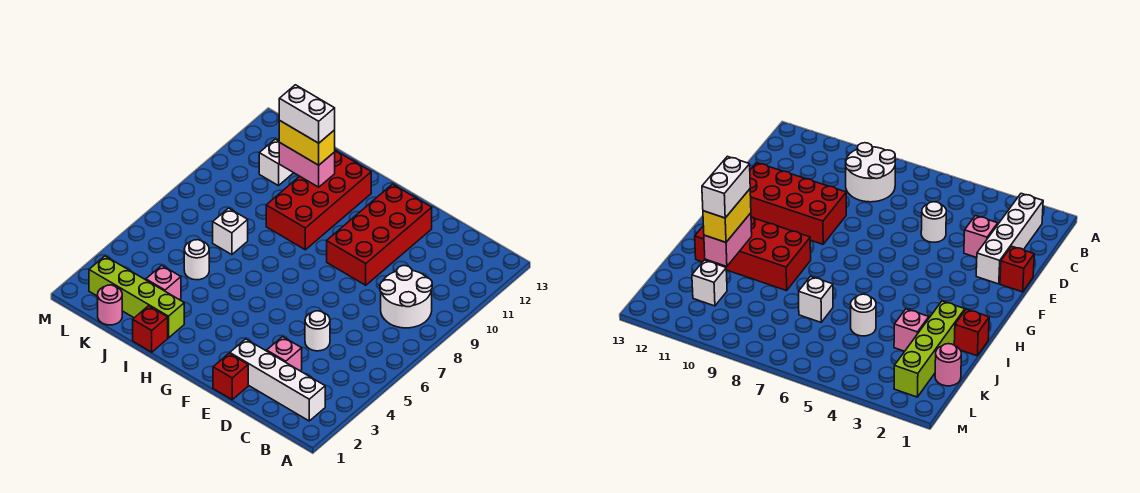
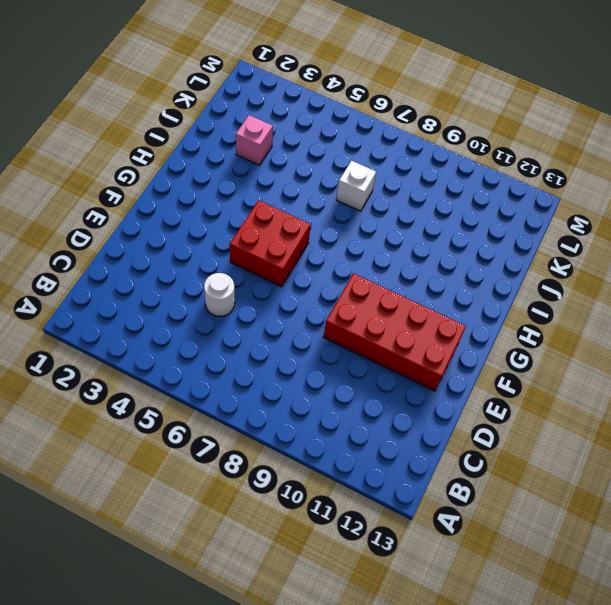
red brick F5:G6 level 1 -> none
none -> white brick B2:E2 level 1
none -> white round brick B8:C9 level 1
none -> pink brick D3 level 1

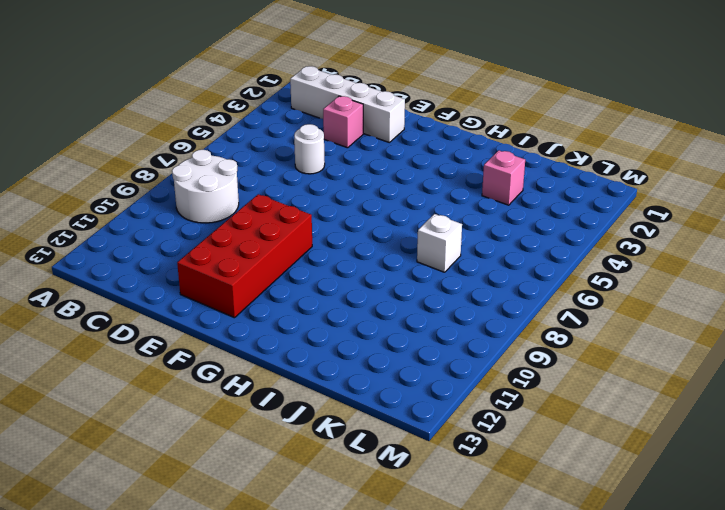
none -> red brick E1 level 1
none -> red brick H9:I12 level 1
none -> red brick I1 level 1

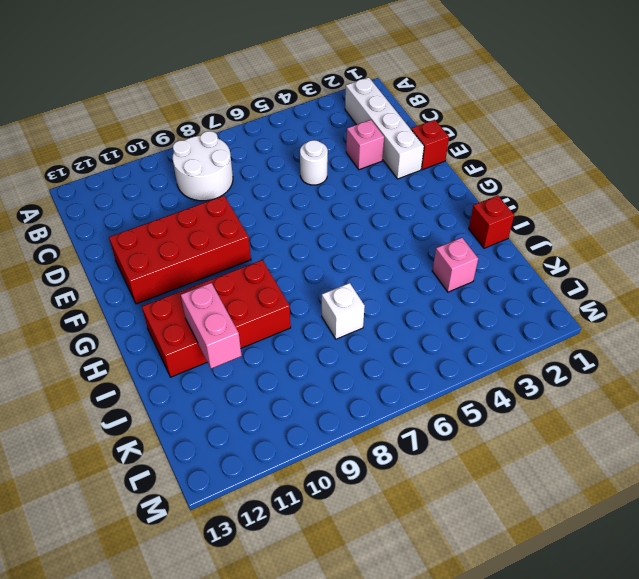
none -> lime brick I2:L2 level 1
none -> white round brick J5 level 1
none -> pink round brick K1 level 1

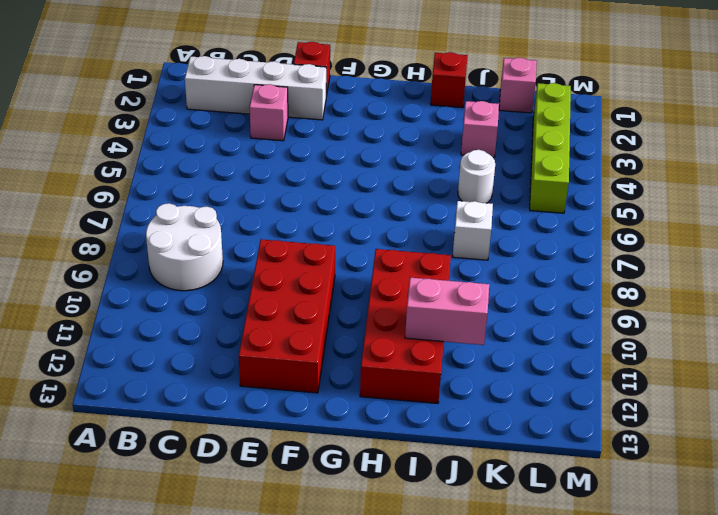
pink brick K1 level 1 -> pink round brick K1 level 1
lime brick L2:L5 level 1 -> lime brick I2:L2 level 1
none -> white round brick D5 level 1
none -> white brick K11 level 1
none -> yellow brick I11:J11 level 3

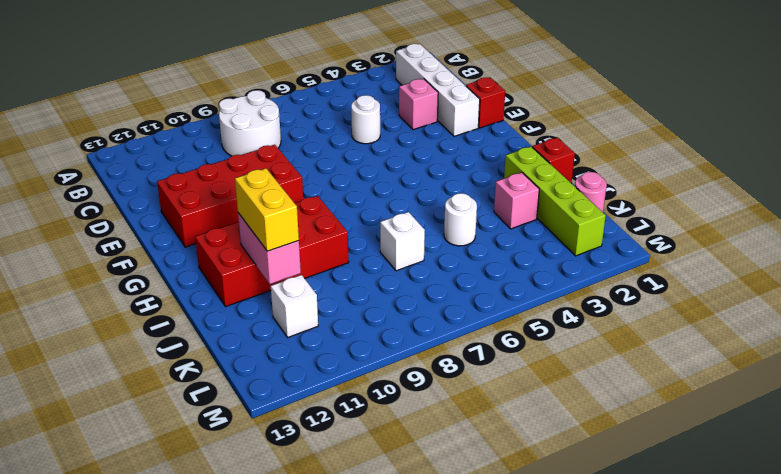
none -> white brick I11:J11 level 4

